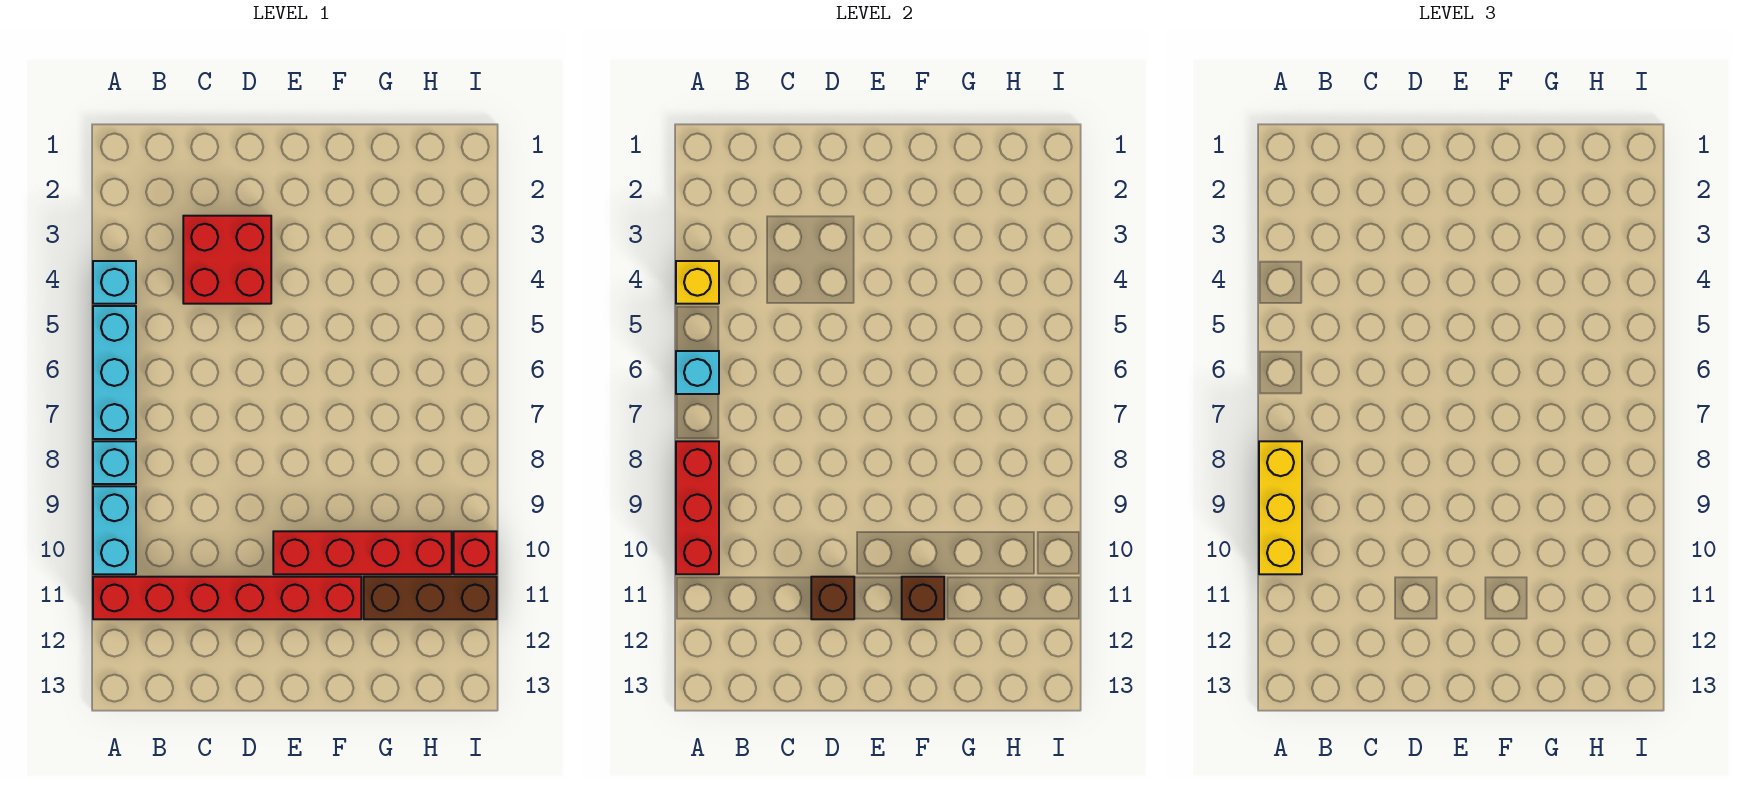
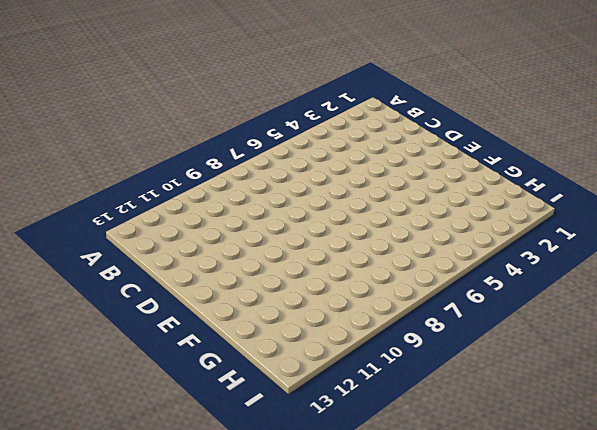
none -> cyan brick A4 level 1
none -> cyan brick A5:A7 level 1
none -> cyan brick A8 level 1

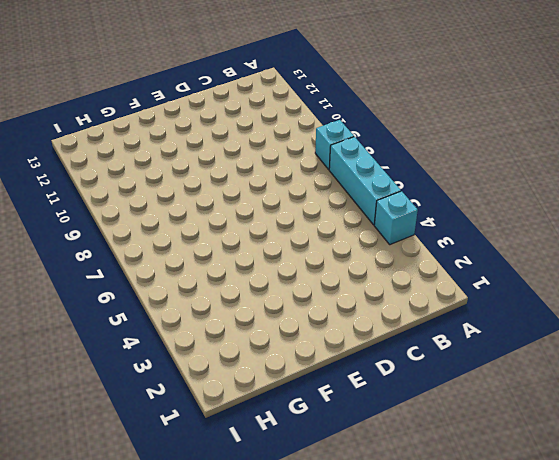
none -> cyan brick A9:A10 level 1
none -> red brick A11:F11 level 1
none -> red brick C3:D4 level 1

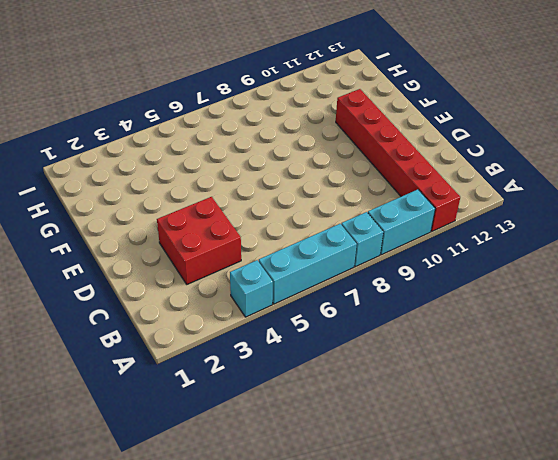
none -> red brick E10:H10 level 1
none -> brown brick G11:I11 level 1
none -> red brick I10 level 1

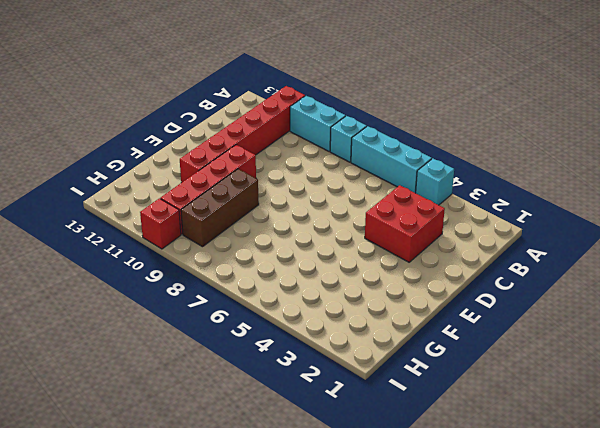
brown brick F9:H9 level 1 -> brown brick G11:I11 level 1
none -> yellow brick A4 level 2
none -> cyan brick A6 level 2
none -> red brick A8:A10 level 2

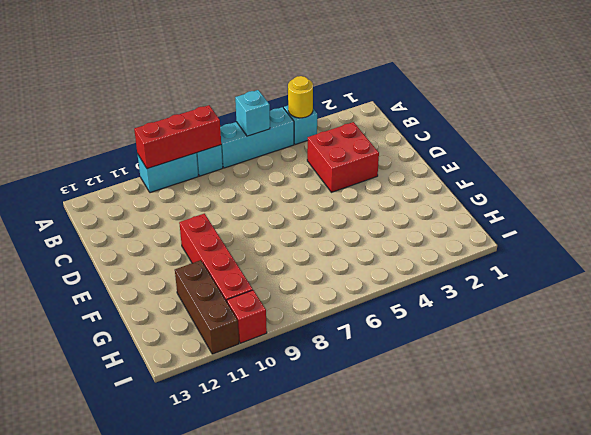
yellow round brick A4 level 2 -> yellow brick A4 level 2
none -> red brick A11:F11 level 1
none -> brown brick D11 level 2
none -> brown brick F11 level 2

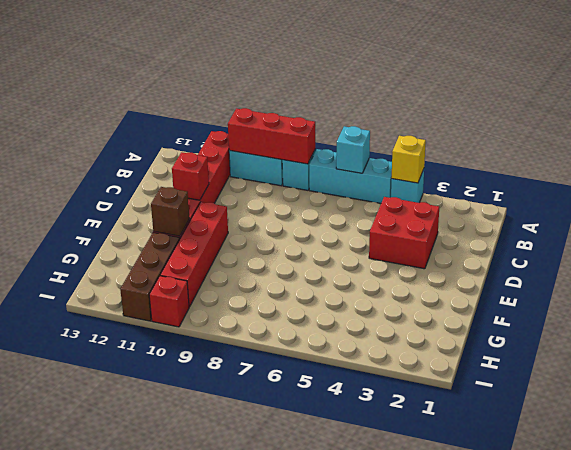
red brick D11 level 2 -> brown brick D11 level 2
none -> yellow brick A8:A10 level 3

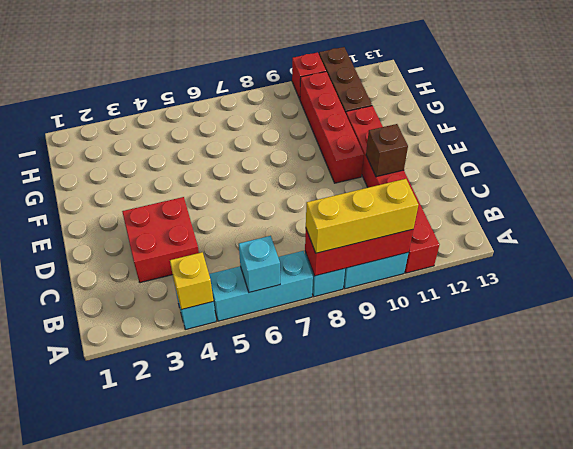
none -> brown brick F11 level 2

